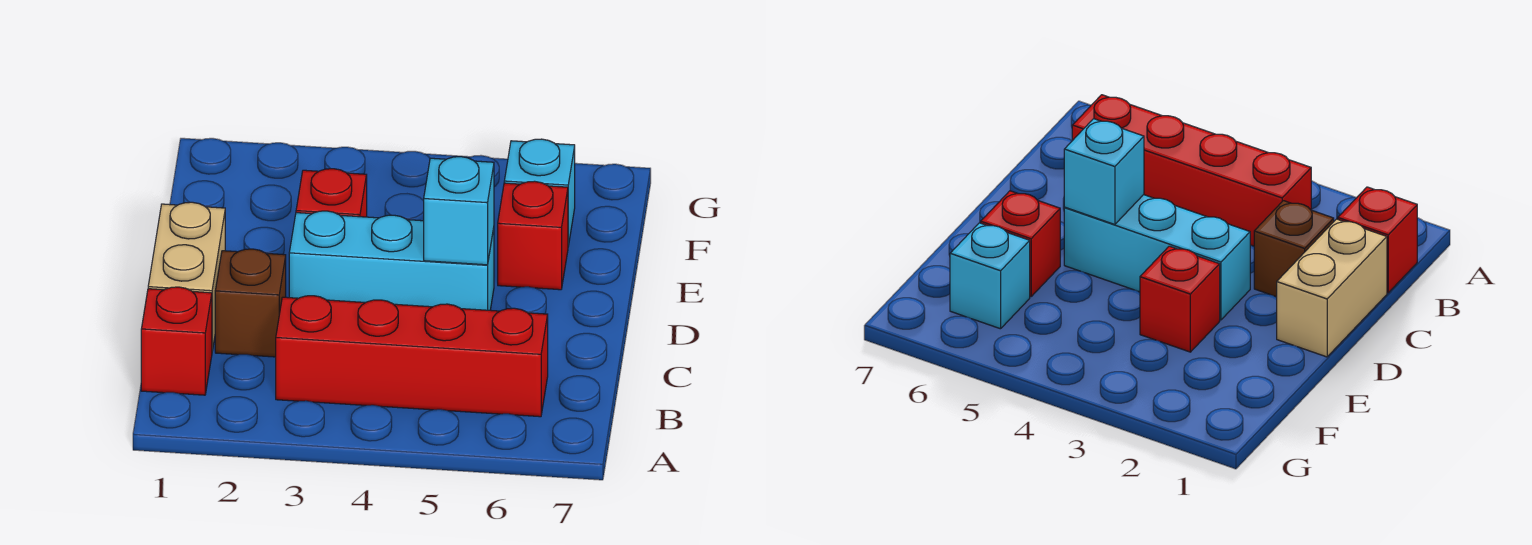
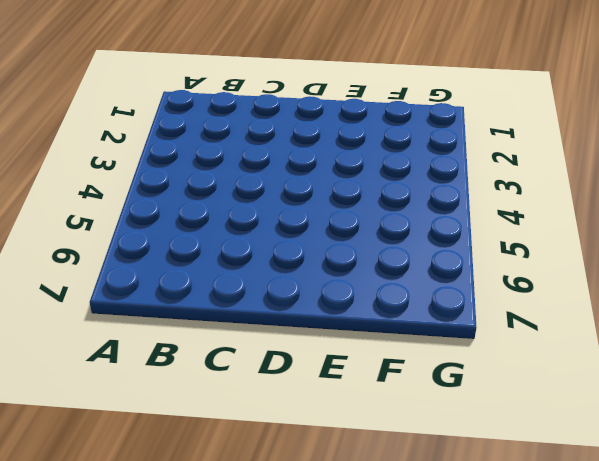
none -> red brick B1 level 1
none -> red brick B3:B6 level 1

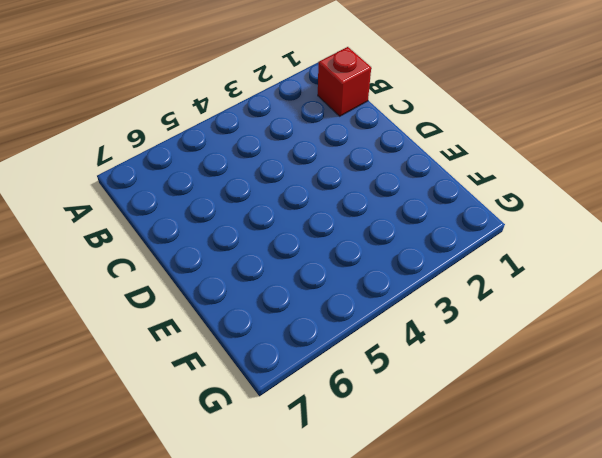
none -> red brick B3:B6 level 1
none -> tan brick C1:D1 level 1

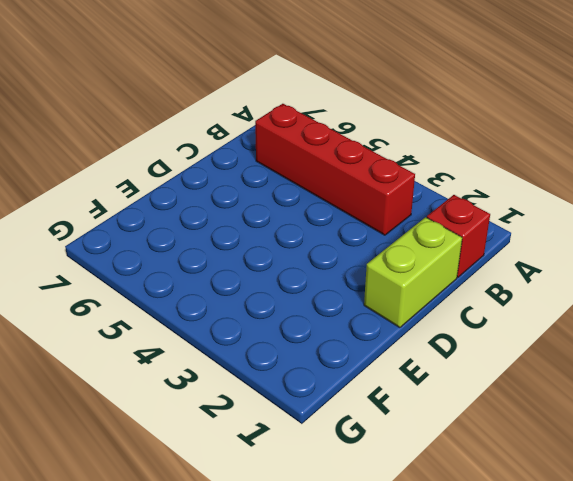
lime brick C1:D1 level 1 -> tan brick C1:D1 level 1
none -> brown brick C2 level 1
none -> cyan brick D3:D5 level 1

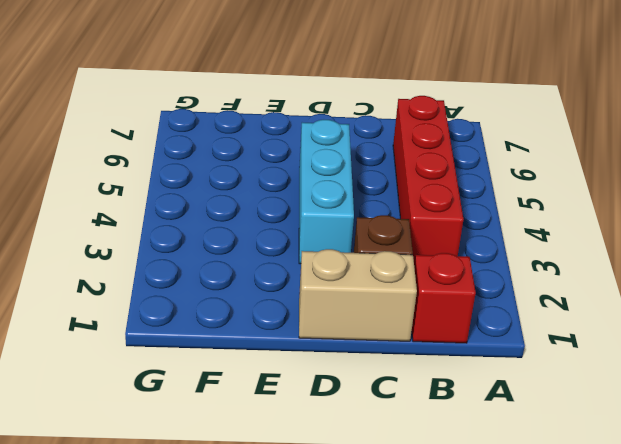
none -> red brick E3 level 1
none -> red brick E6 level 1

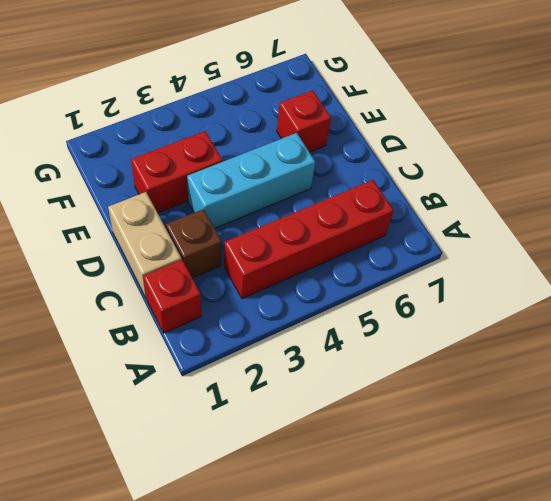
red brick E2:E3 level 1 -> red brick E3 level 1
none -> cyan brick F6 level 1
none -> cyan brick D5 level 2

